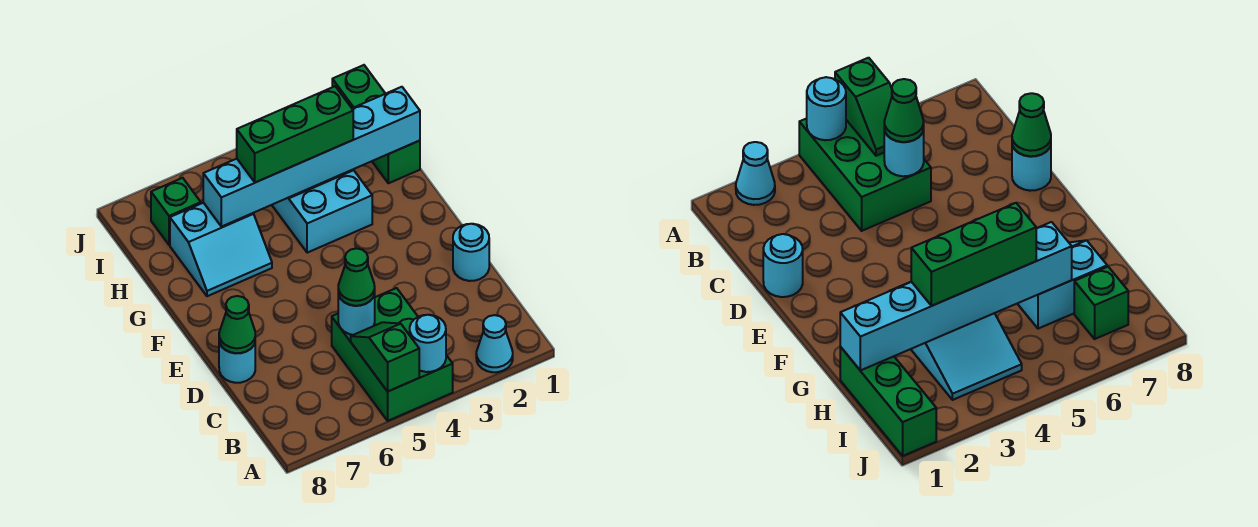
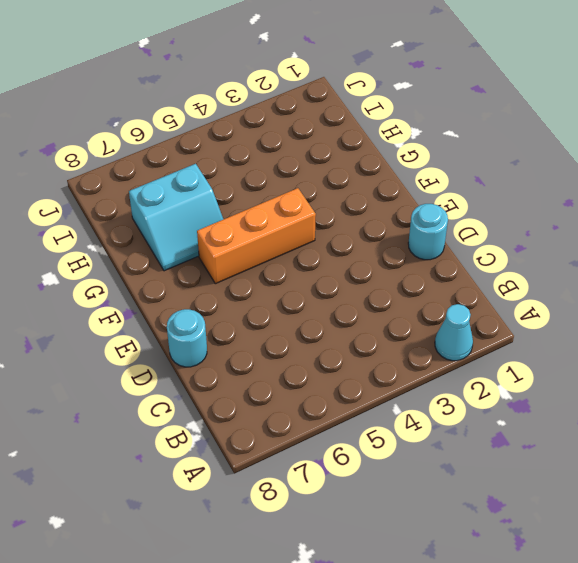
orange brick F4:F6 level 1 -> none
none -> green brick A4:C5 level 1
none -> cyan slope G3:I4 level 1 top G
none -> green brick H1:J1 level 1

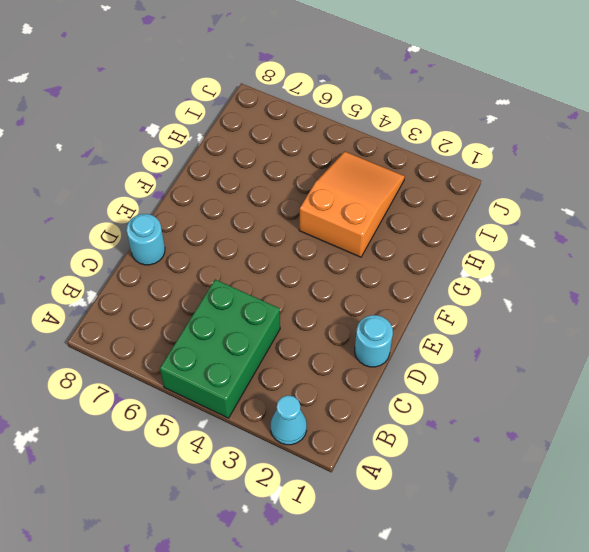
orange slope G3:I4 level 1 top G -> cyan slope G3:I4 level 1 top G
none -> cyan slope G6:H7 level 1 top H
none -> green brick H1:J1 level 1
none -> green brick I7 level 1

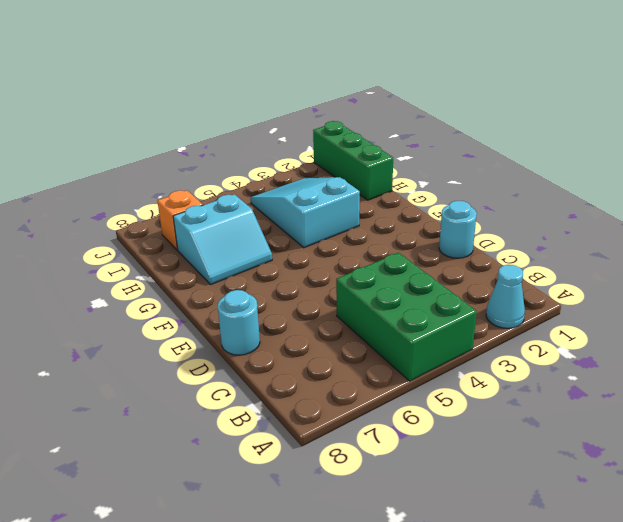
orange brick I7 level 1 -> green brick I7 level 1
none -> cyan round brick A4 level 2
none -> green slope A5:B5 level 2 top A
none -> cyan round brick C5 level 2

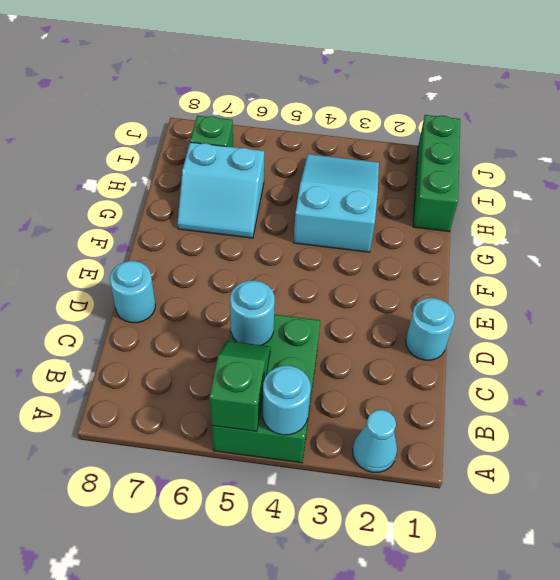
none -> green cone D8 level 2
none -> cyan brick H1:H6 level 2
none -> green cone C5 level 3

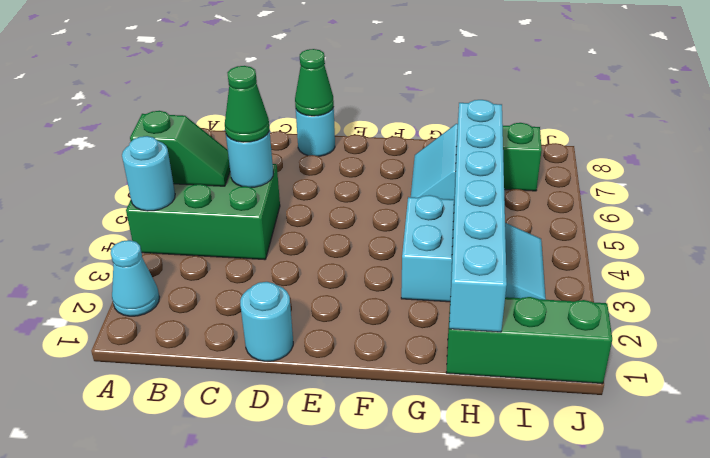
none -> green brick H3:H5 level 3

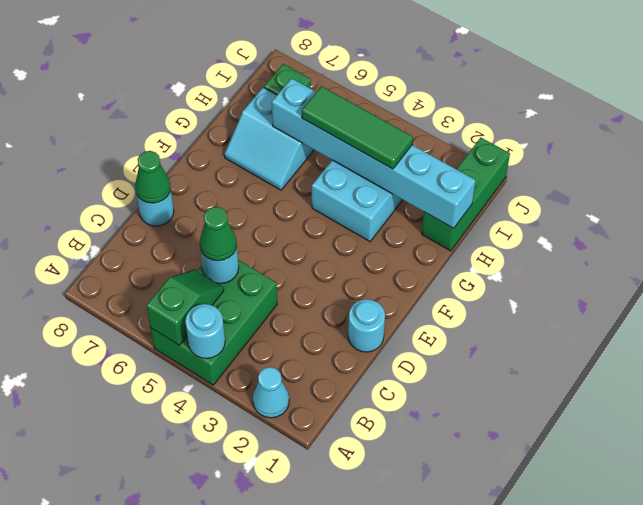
green tile H3:H5 level 3 -> green brick H3:H5 level 3

